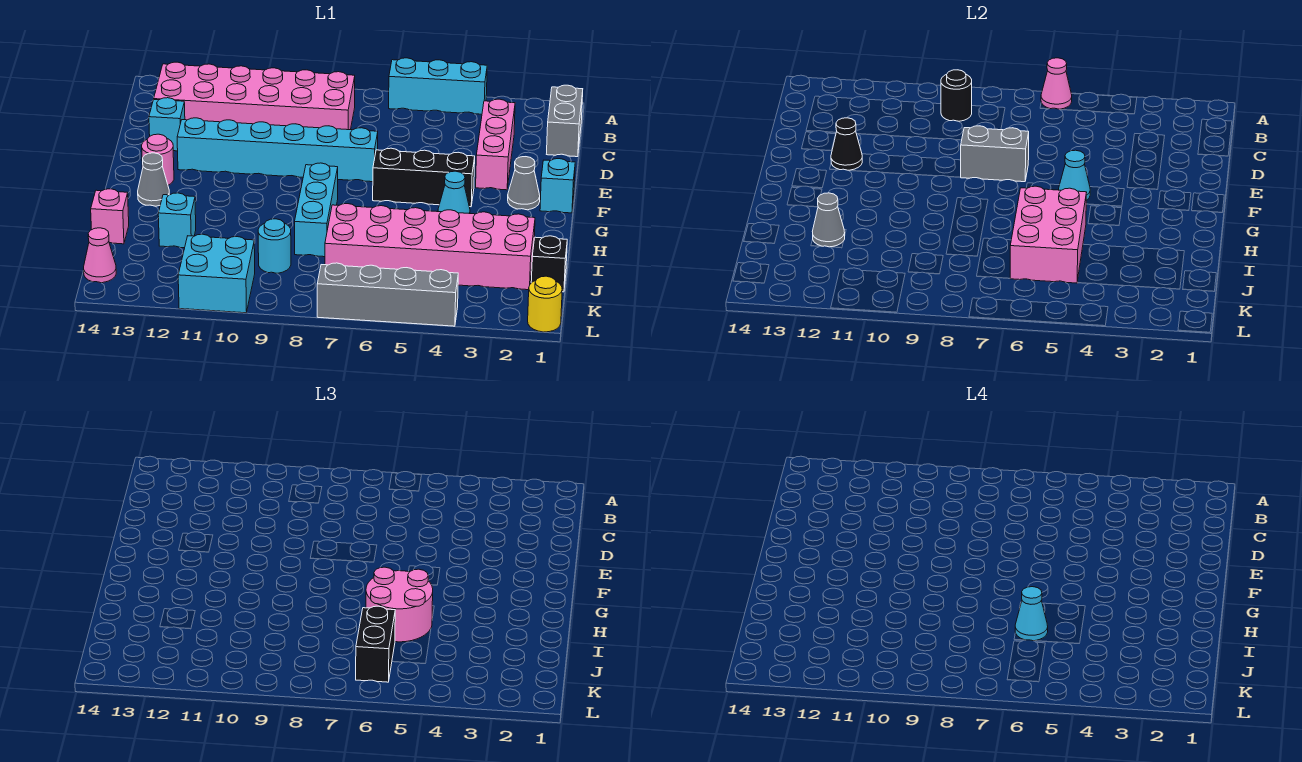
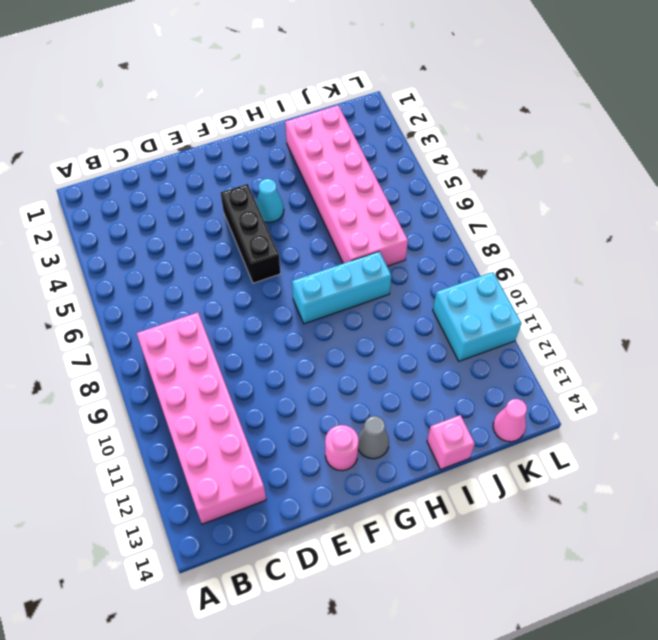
none -> cyan brick A4:A6 level 1
none -> grey brick B1:C1 level 1
none -> pink brick C3:E3 level 1
none -> cyan brick D13 level 1

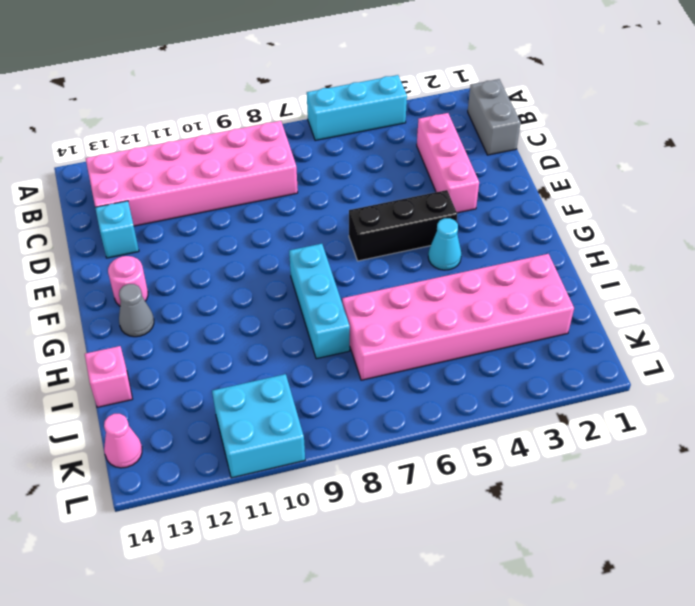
none -> cyan brick E7:E12 level 1
none -> cyan brick F1 level 1
none -> grey cone F2 level 1
none -> cyan brick I12 level 1

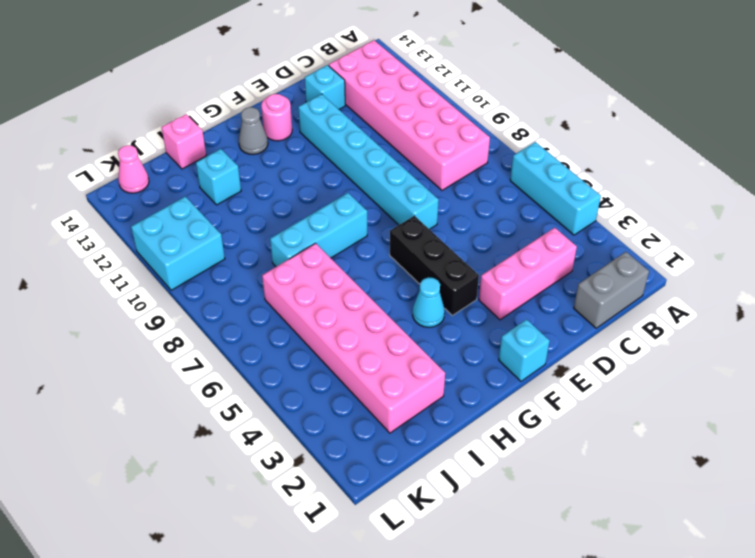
none -> grey cone F2 level 1
none -> black brick J1 level 1
none -> cyan round brick J9 level 1
none -> yellow round brick L1 level 1

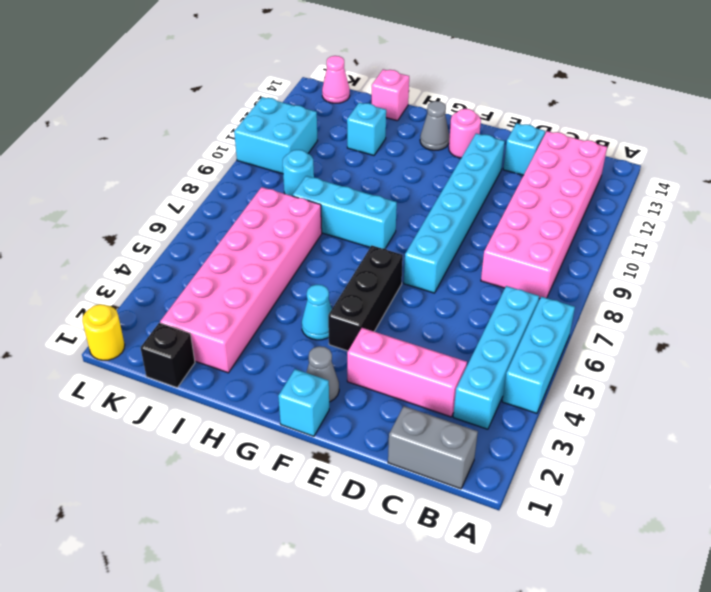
cyan brick B3:B6 level 1 -> none
none -> grey brick L4:L7 level 1
none -> pink cone A6 level 2
none -> black round brick B9 level 2
none -> grey brick E7:E8 level 2

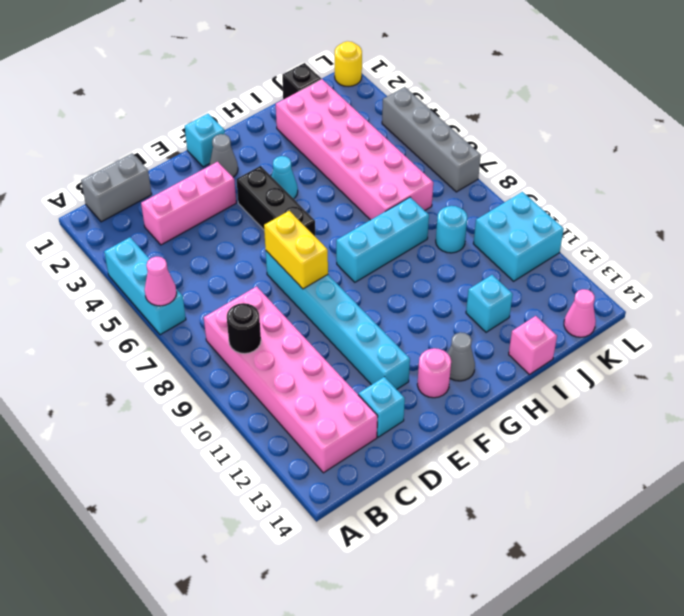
yellow brick E7:E8 level 2 -> grey brick E7:E8 level 2
none -> black cone E12 level 2
none -> cyan cone F5 level 2
none -> pink brick H5:J6 level 2
none -> grey cone I12 level 2

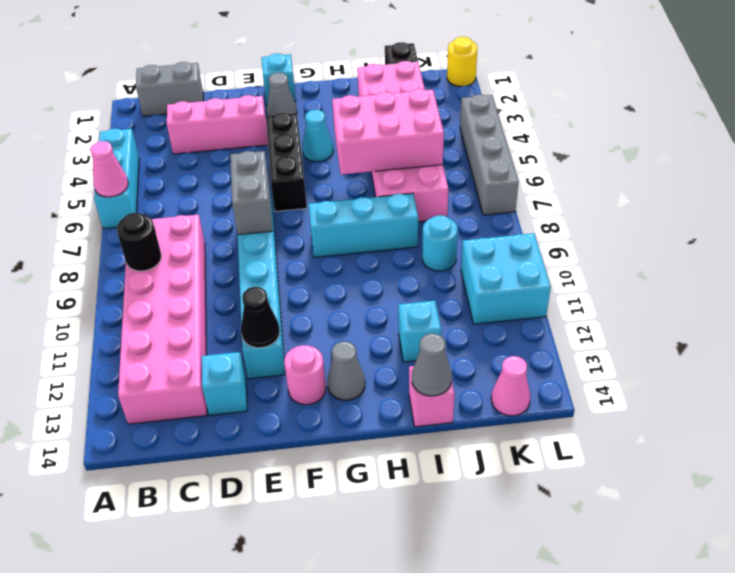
grey cone I14 level 2 -> grey cone I12 level 2
none -> cyan cone F5 level 2
none -> pink round brick H5:I6 level 3
none -> black brick J6:K6 level 3
none -> cyan cone I6 level 4

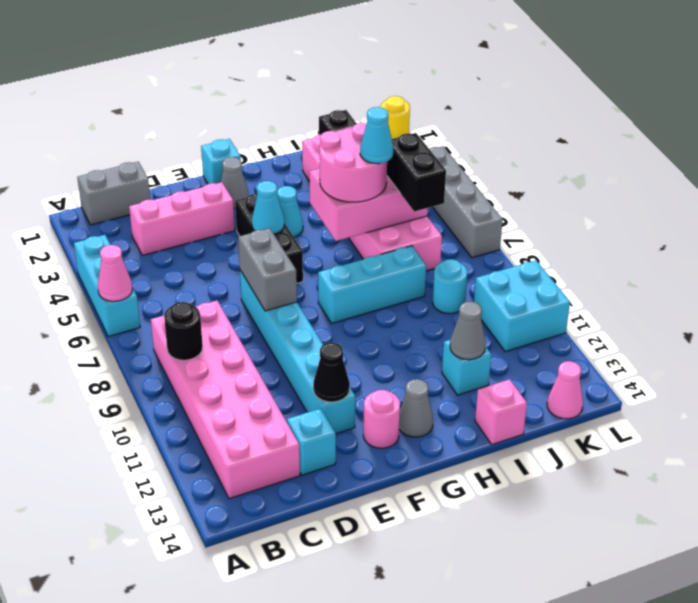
black brick J6:J7 level 3 -> black brick J6:K6 level 3

